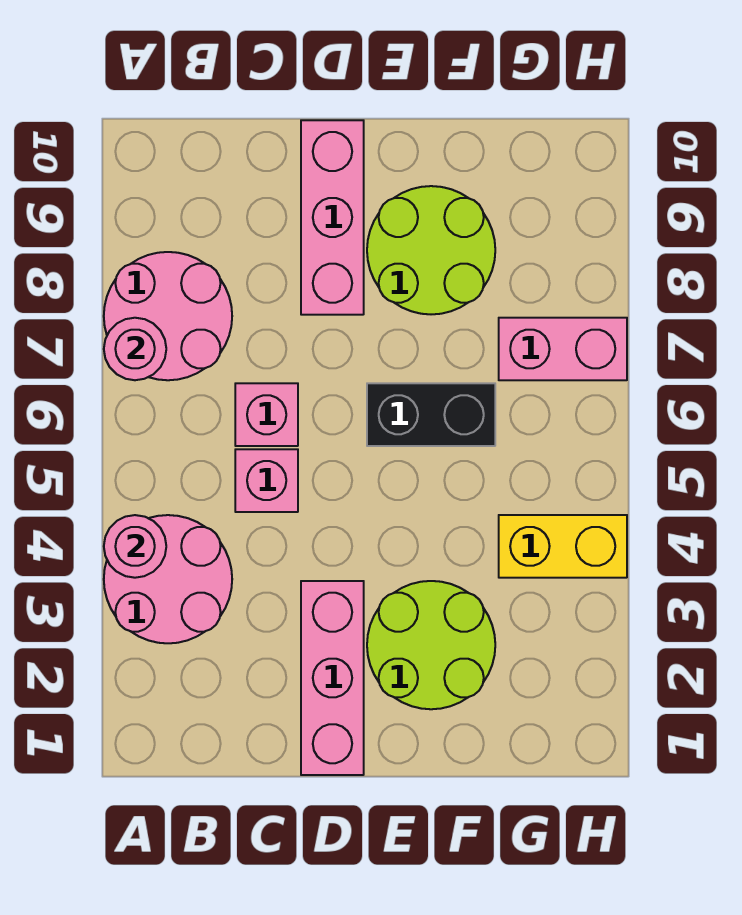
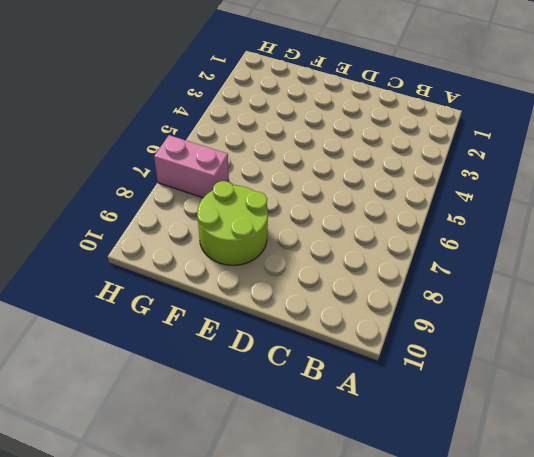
none -> pink round brick A3:B4 level 1
none -> pink round brick A7:B8 level 1
none -> pink brick C5 level 1

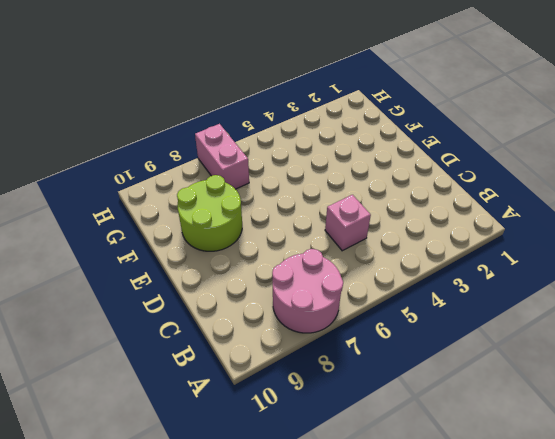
none -> pink round brick A3:B4 level 1
none -> pink brick C6 level 1
none -> pink brick D1:D3 level 1

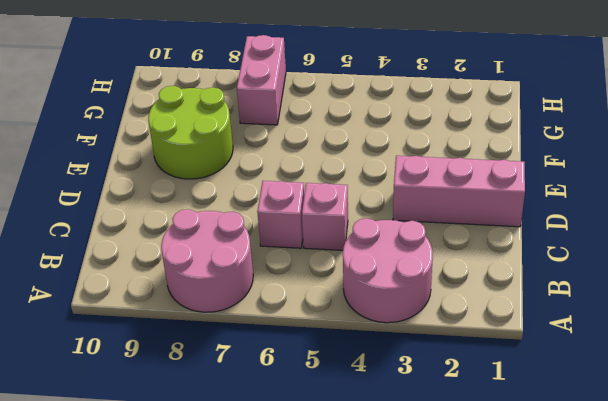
none -> pink brick D8:D10 level 1
none -> lime round brick E2:F3 level 1
none -> black brick E6:F6 level 1

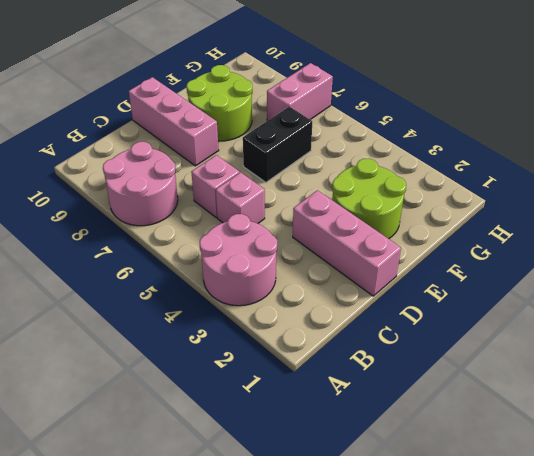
none -> yellow brick G4:H4 level 1
none -> pink round brick A4 level 2
none -> pink round brick A7 level 2

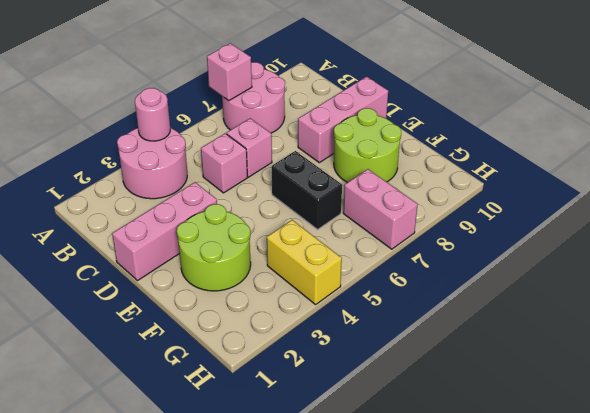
pink brick A7 level 2 -> pink round brick A7 level 2

